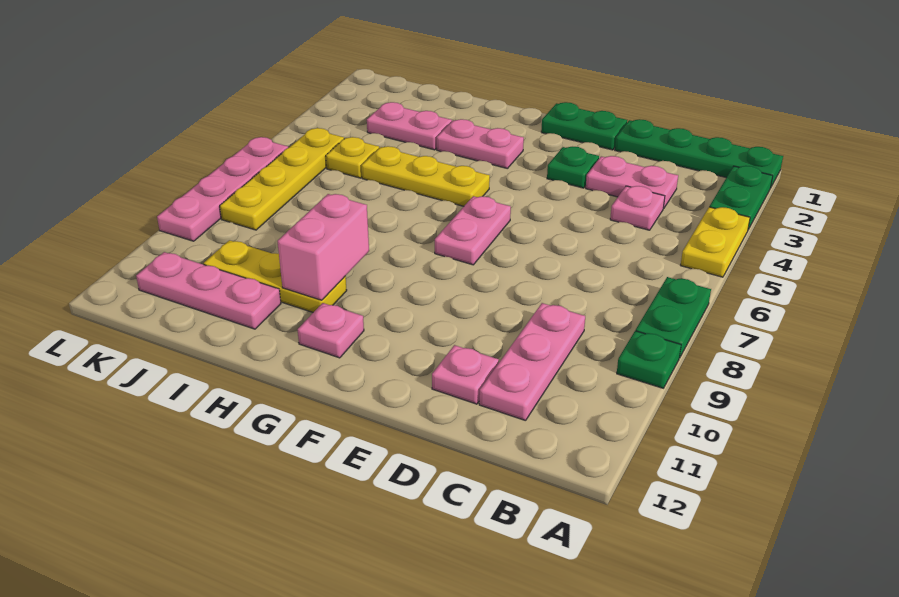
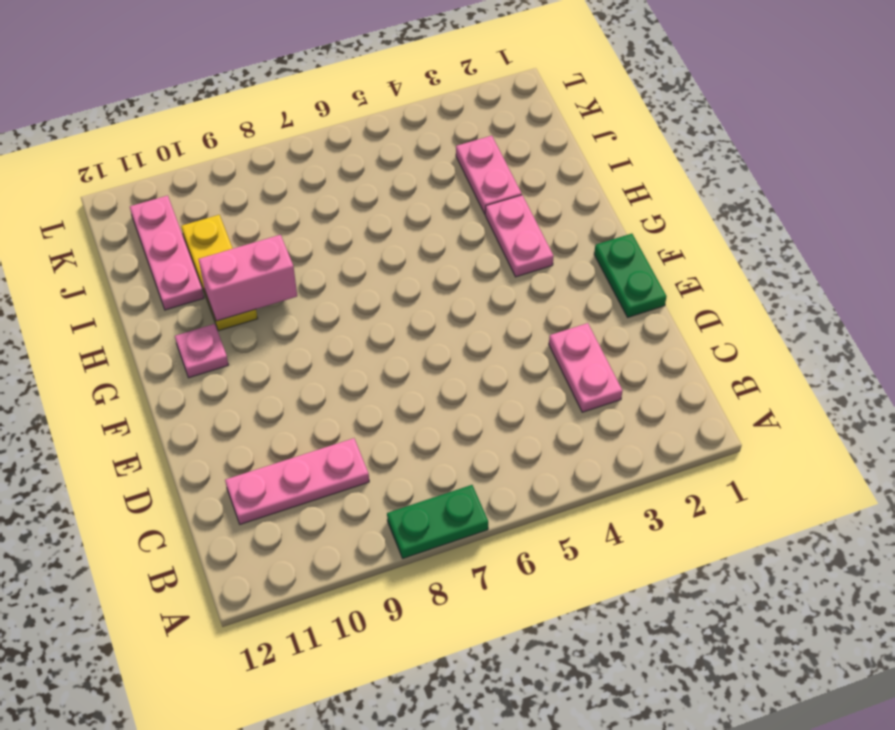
none -> green plate A1:D1 level 1
none -> green plate A2:A3 level 1
none -> yellow plate A4:A5 level 1

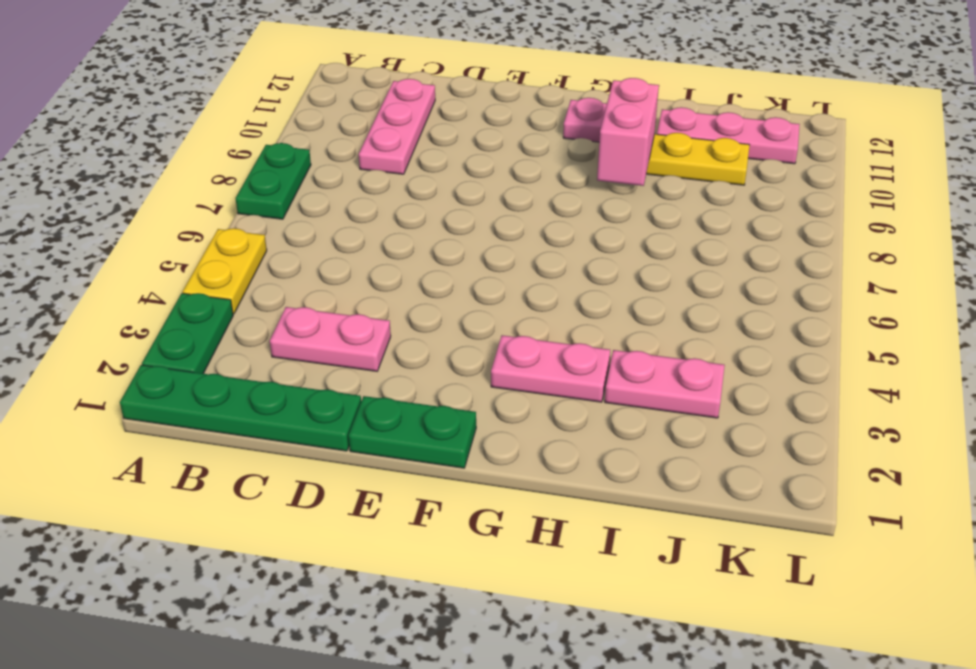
none -> green plate A9 level 1
none -> pink plate C4 level 1
none -> pink plate D11 level 1

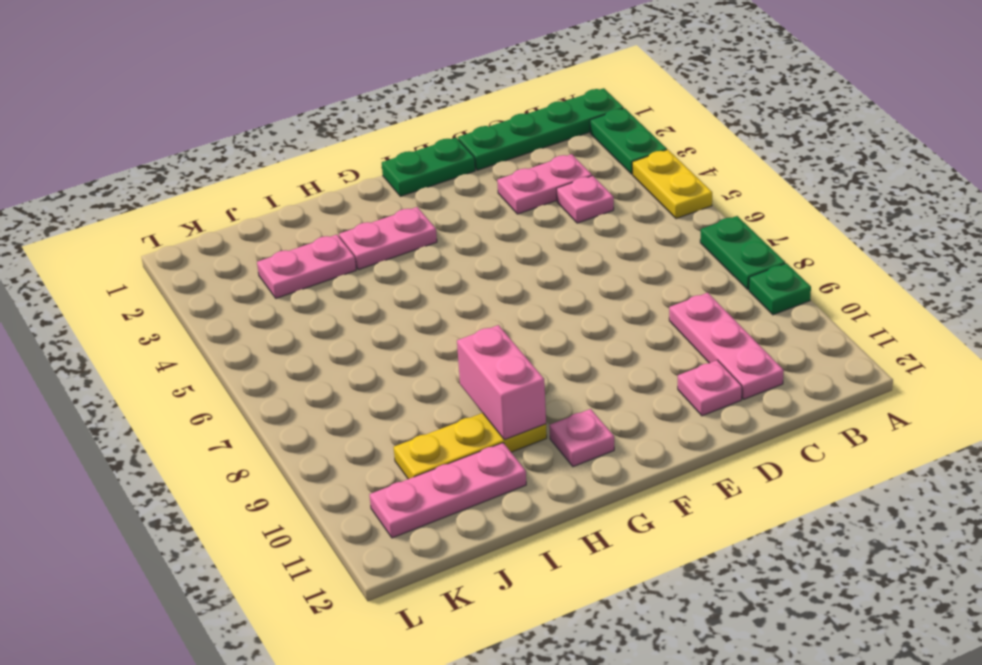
none -> green plate E3 level 1
none -> pink plate F6:F7 level 1
none -> yellow plate G5:I5 level 1

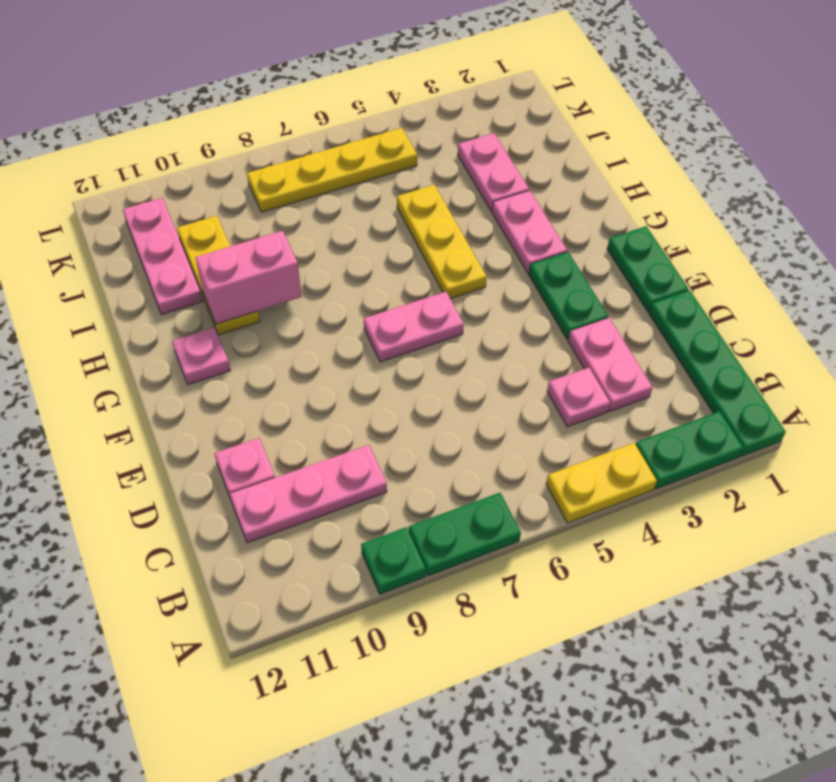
green plate E3:F3 level 1 -> green plate E3 level 1
none -> yellow plate J5 level 1
none -> pink plate L6:L9 level 1

